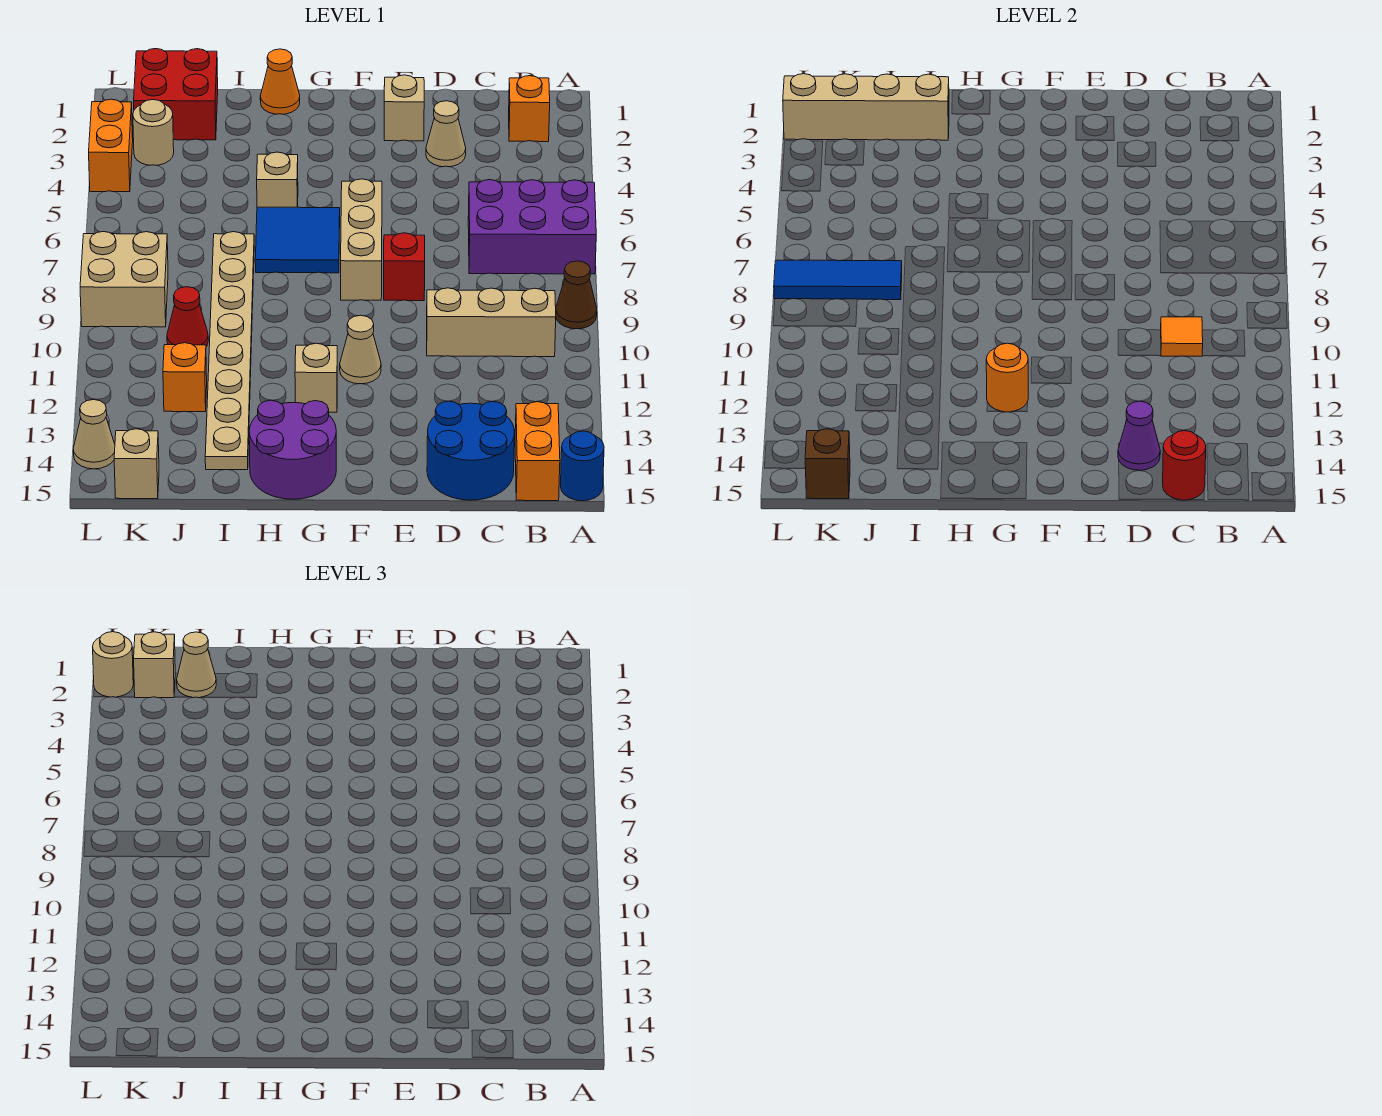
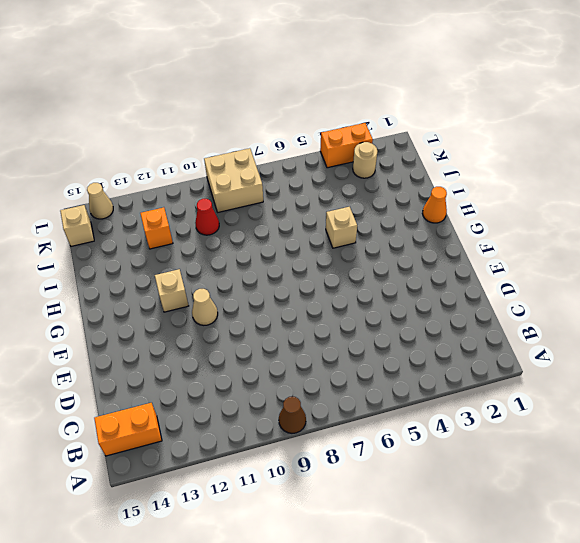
none -> purple brick A6:C7 level 1
none -> blue round brick A15 level 1
none -> orange brick B2 level 1
none -> tan brick B10:D10 level 1

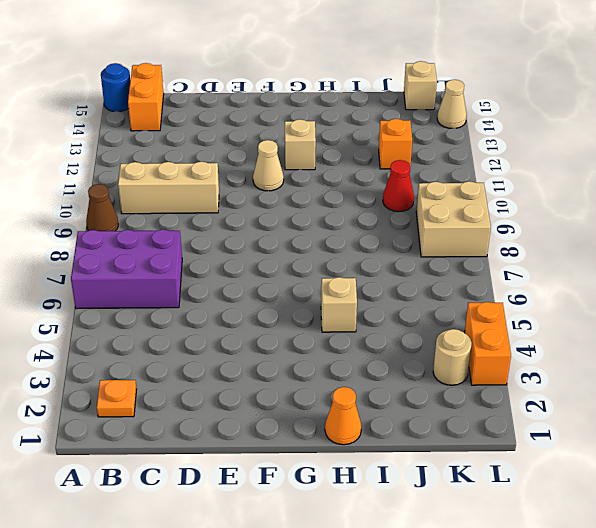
orange plate B2 level 1 -> orange brick B2 level 1
none -> blue round brick C14:D15 level 1
none -> tan cone D3 level 1
none -> tan brick E2 level 1
none -> red brick E8 level 1

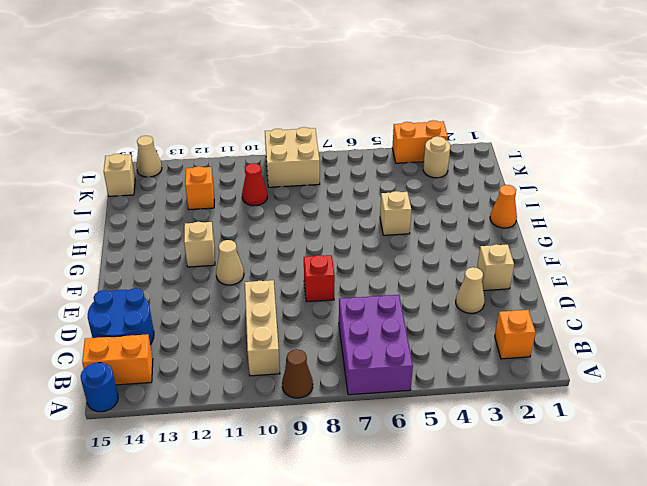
none -> tan brick F6:F8 level 1
none -> blue tile G6:H7 level 1
none -> purple round brick G14:H15 level 1
none -> tan plate I7:I14 level 1

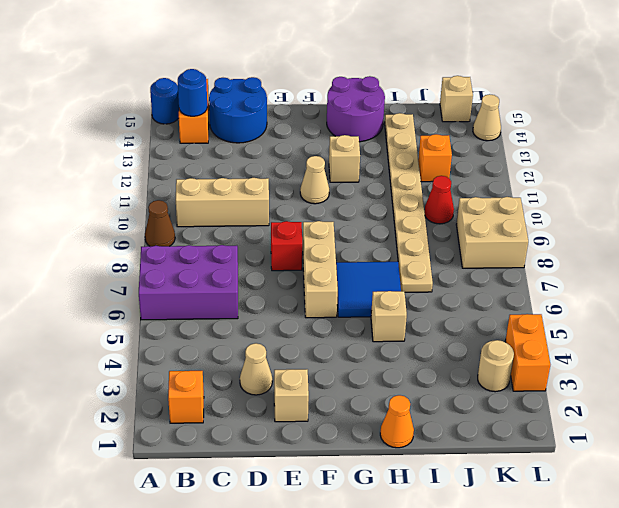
blue round brick B14 level 2 -> none
none -> red brick J1:K2 level 1
none -> orange tile C10 level 2
none -> red round brick C15 level 2
none -> purple cone D14 level 2

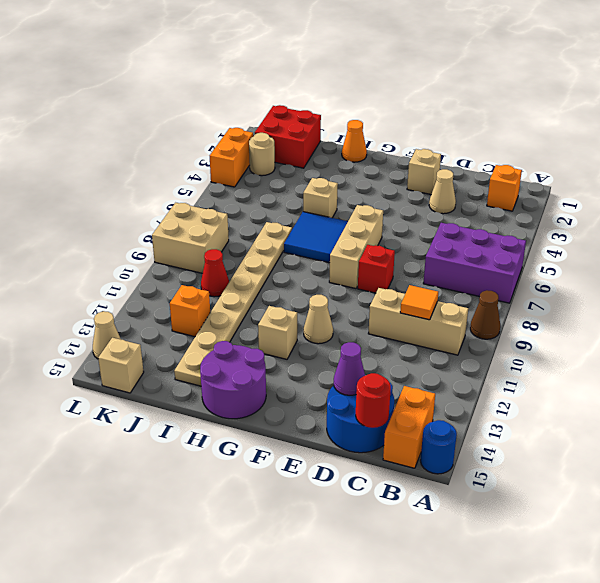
none -> orange round brick G12 level 2
none -> tan brick I2:L2 level 2
none -> blue tile J8:L8 level 2
none -> brown brick K15 level 2

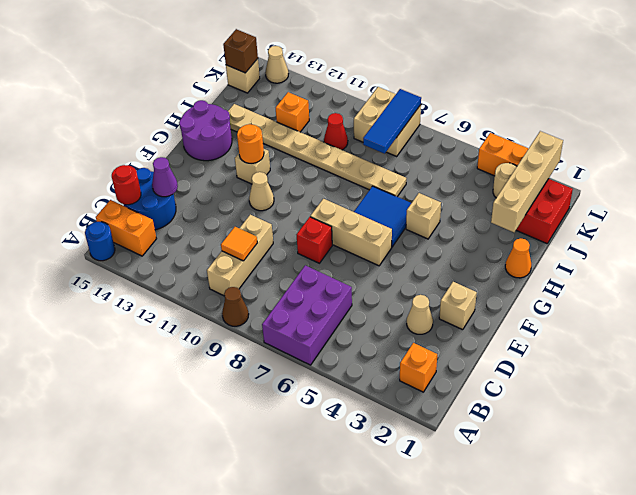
none -> tan cone J2 level 3
none -> tan brick K2 level 3
none -> tan round brick L2 level 3

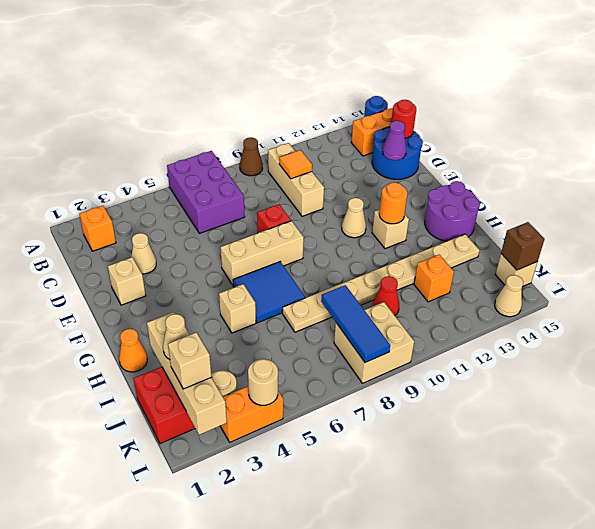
tan round brick L4 level 2 -> tan round brick L2 level 3

